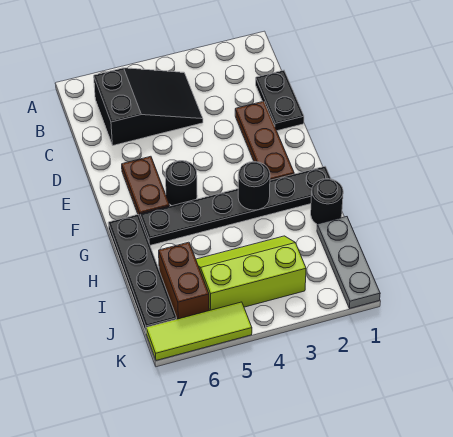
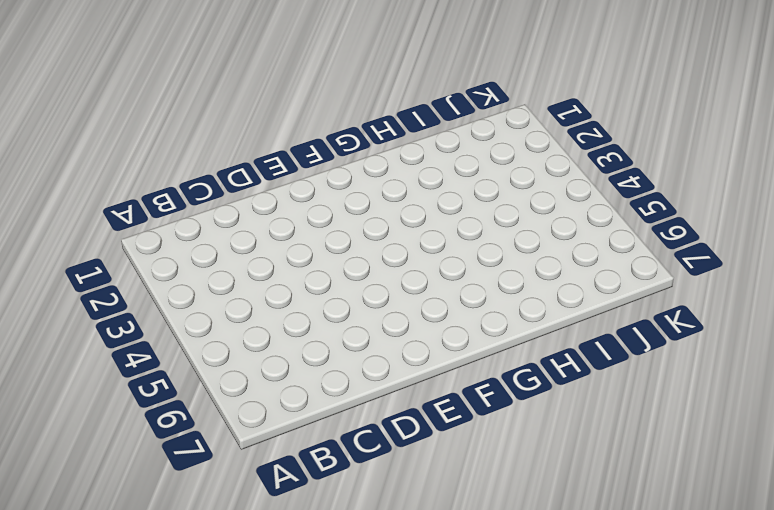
none -> black slope B4:C6 level 1 top 6
none -> black plate C1:D1 level 1
none -> brown plate D2:F2 level 1

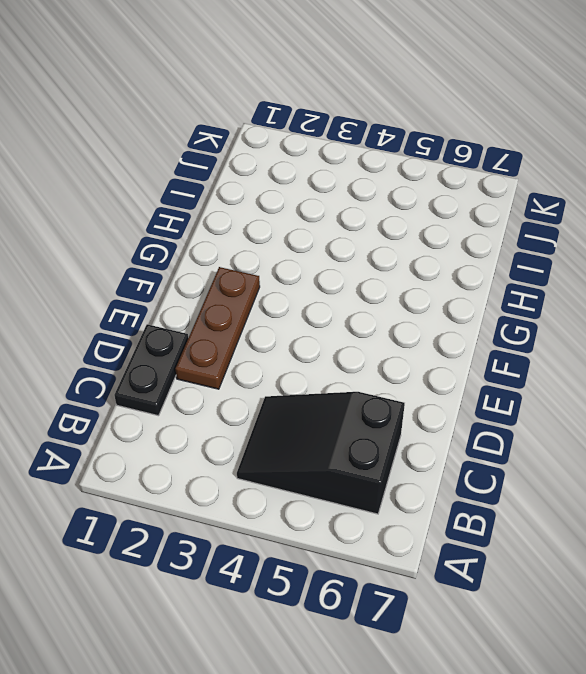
none -> brown plate E6:F6 level 1
none -> black round brick F5 level 1
none -> black plate G1:G6 level 1

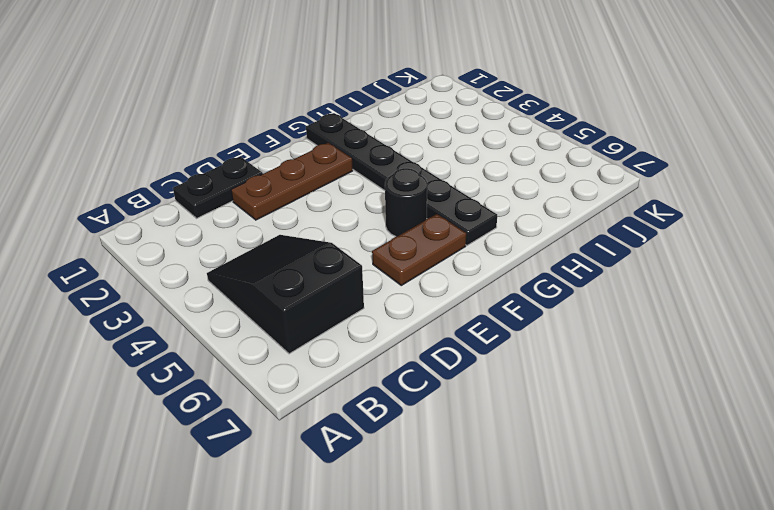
none -> black plate G7:J7 level 1
none -> black round brick H1 level 1
none -> grey plate I1:K1 level 1

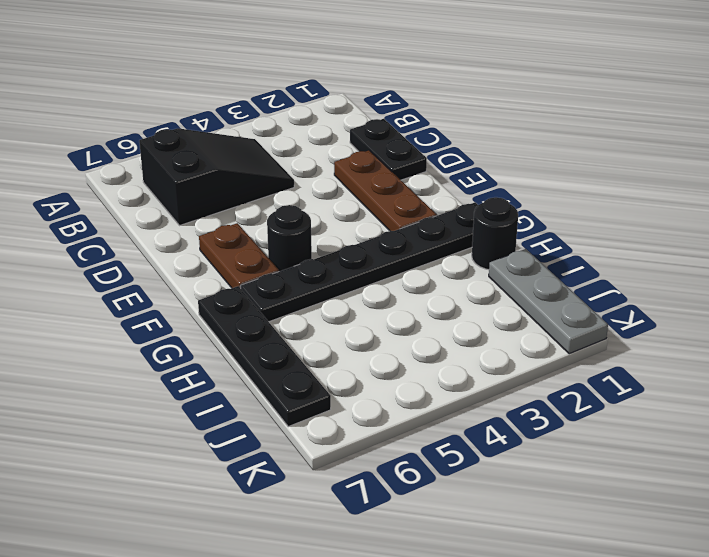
none -> lime slope I3:J5 level 1 top J
none -> brown brick I6:J6 level 1
none -> lime tile K5:K7 level 1

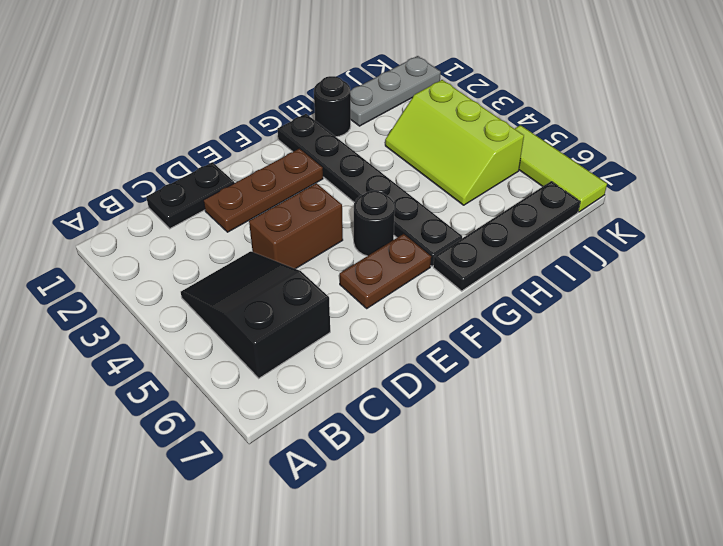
brown brick D4:E4 level 1 -> brown brick I6:J6 level 1
none -> black round brick G3 level 2

